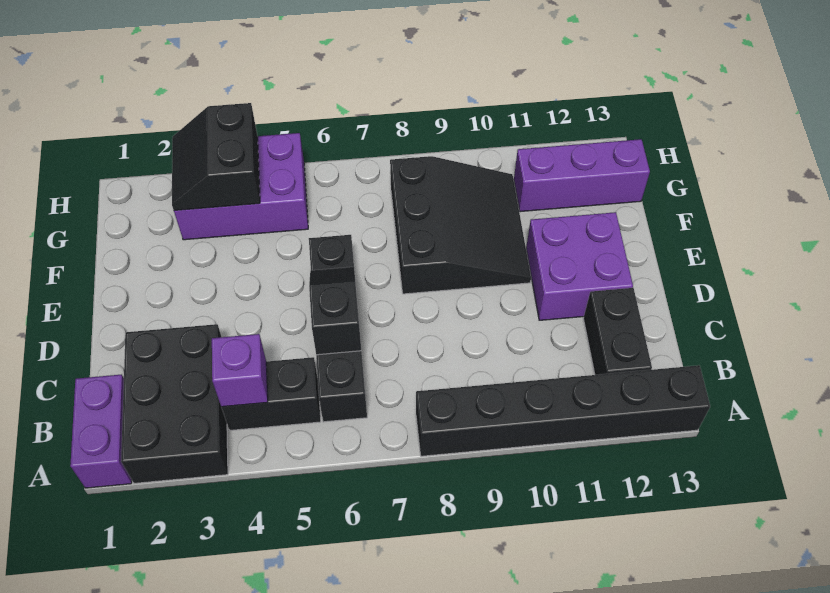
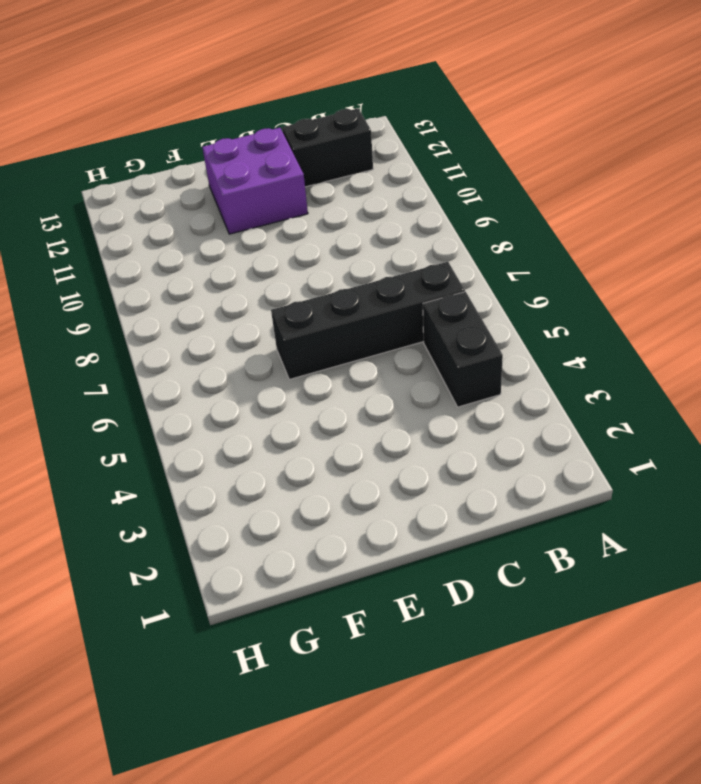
none -> purple brick A1:B1 level 1
none -> black brick A2:C3 level 1
none -> black brick A8:A13 level 1

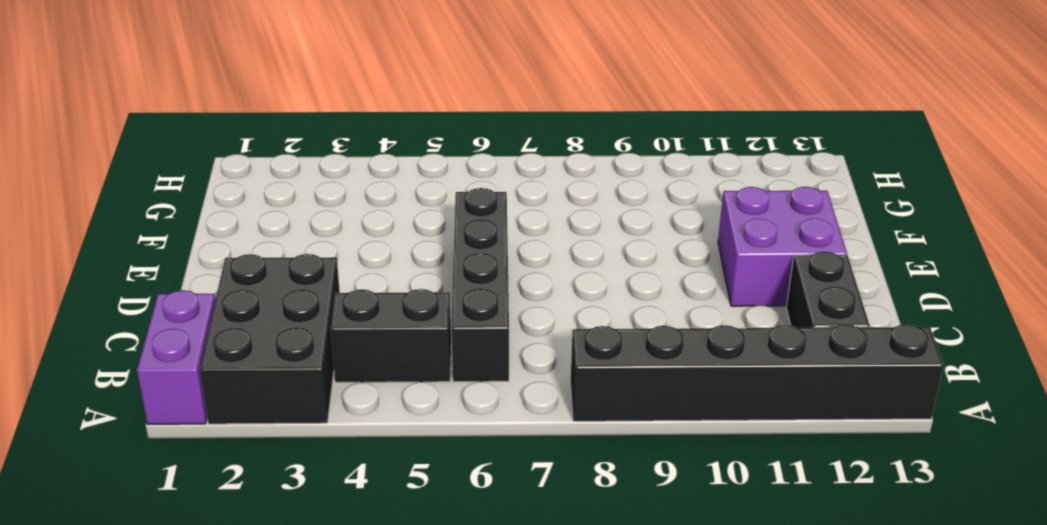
none -> black slope E8:G10 level 1 top 8
none -> purple brick G3:H5 level 1
none -> purple brick G11:G13 level 1

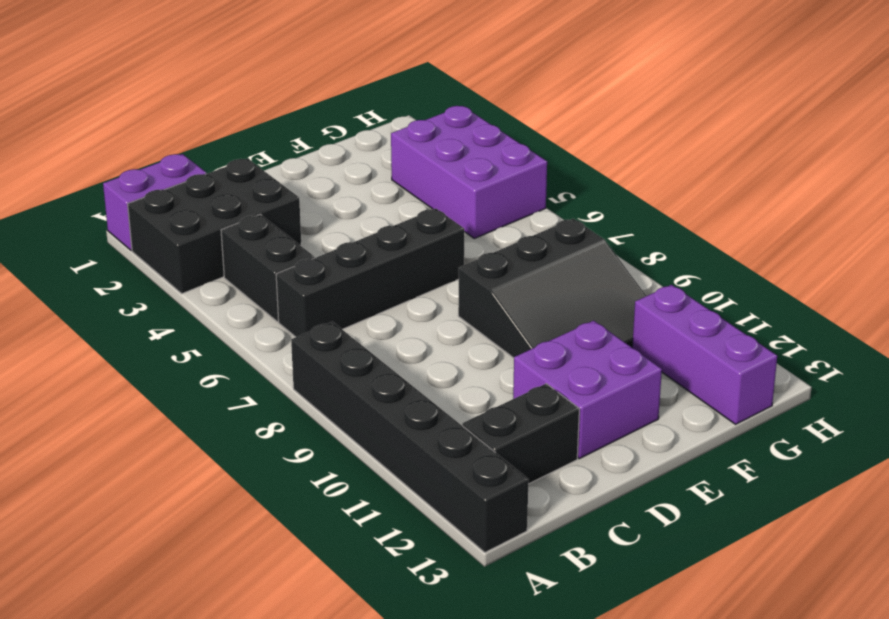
none -> purple brick B4 level 2
none -> black slope C6:D6 level 2 top C
none -> black slope G3:H4 level 2 top 4

